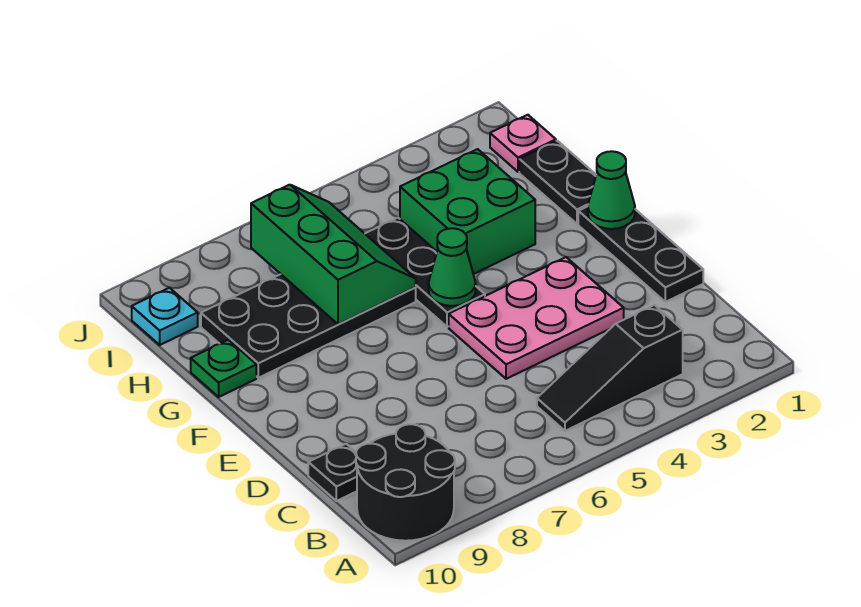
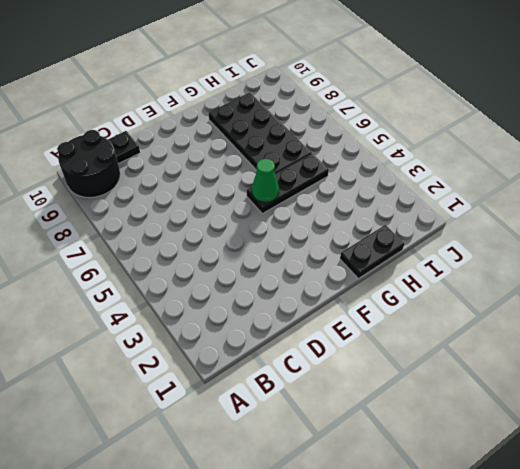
none -> black slope B3:B5 level 1 top 3
none -> black plate D1:F1 level 1
none -> pink plate D3:E5 level 1

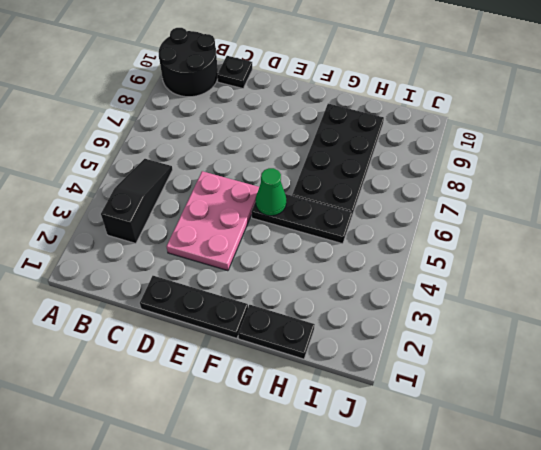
none -> green brick G3:H4 level 1
none -> green plate G10 level 1
none -> pink plate I1 level 1

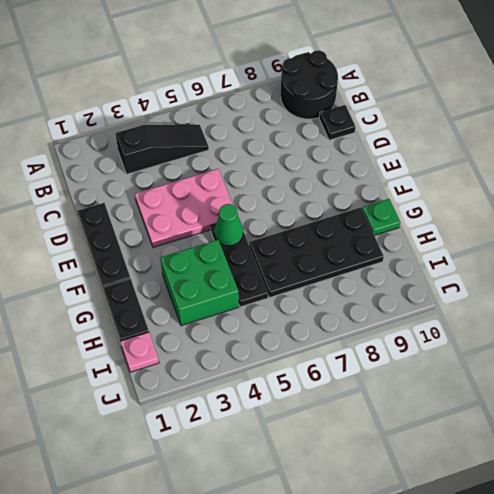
none -> cyan plate I10 level 1
none -> green cone F1 level 2
none -> green slope G6:I7 level 2 top 7

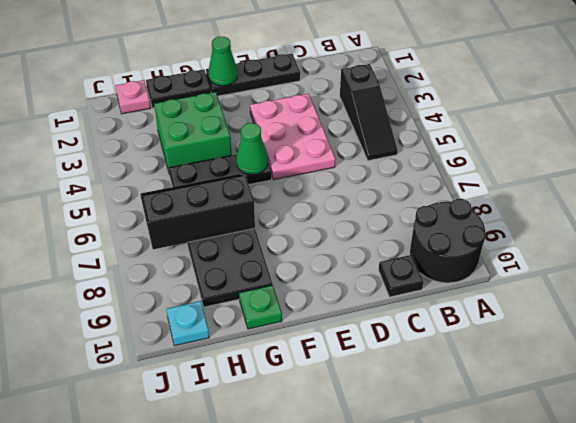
black slope G6:I7 level 2 top 7 -> green slope G6:I7 level 2 top 7

